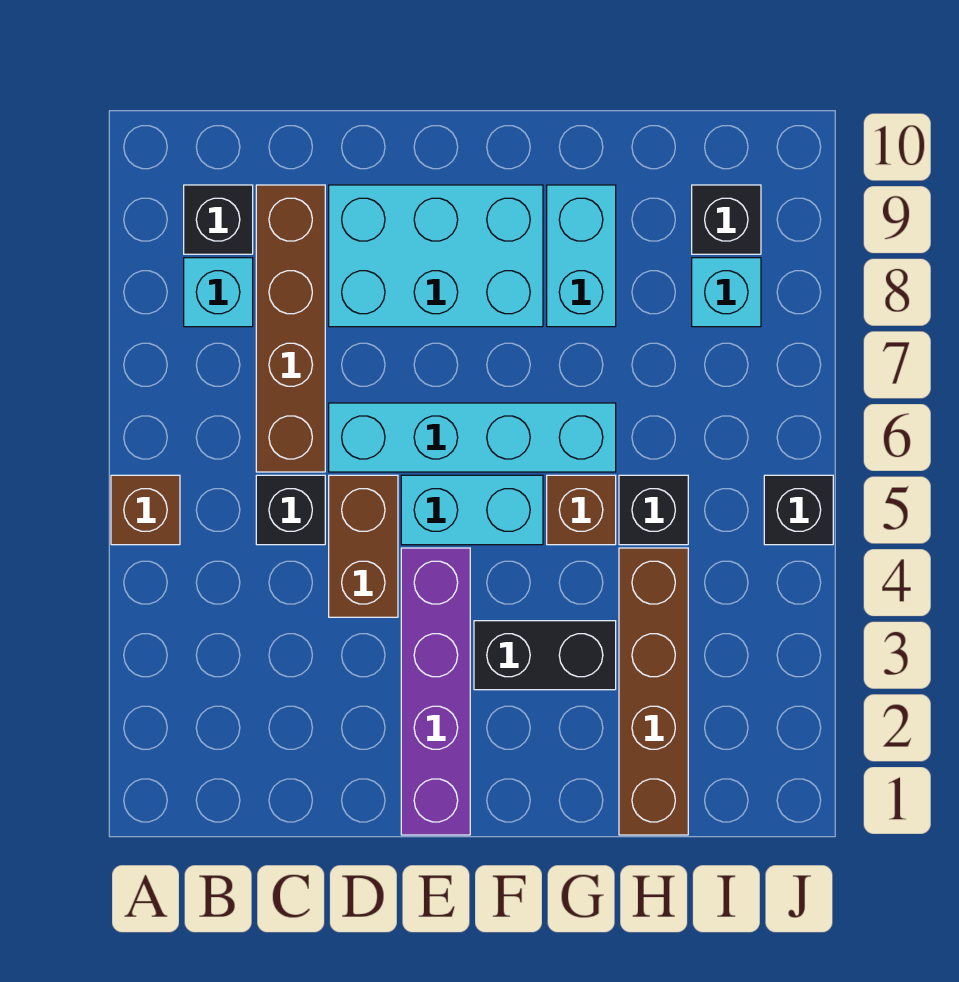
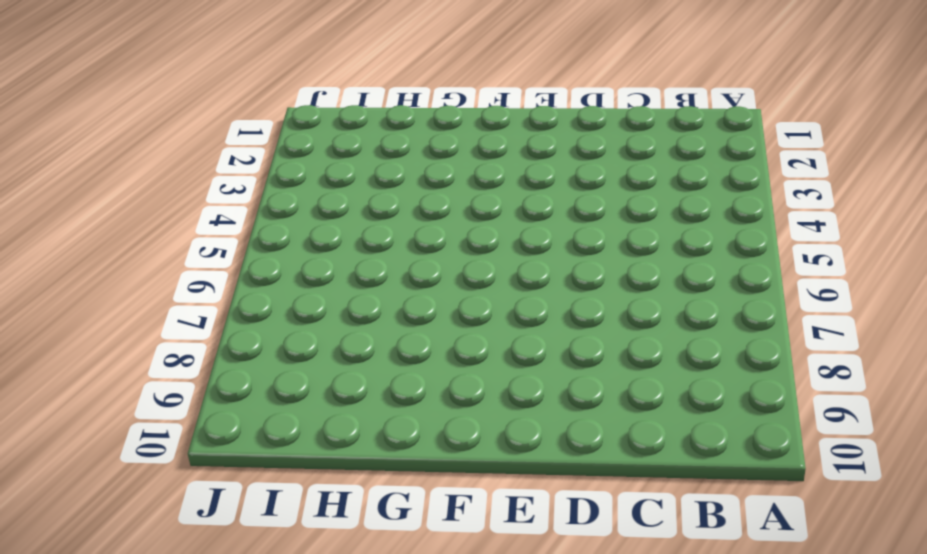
none -> brown brick A5 level 1
none -> cyan brick B8 level 1
none -> black brick B9 level 1

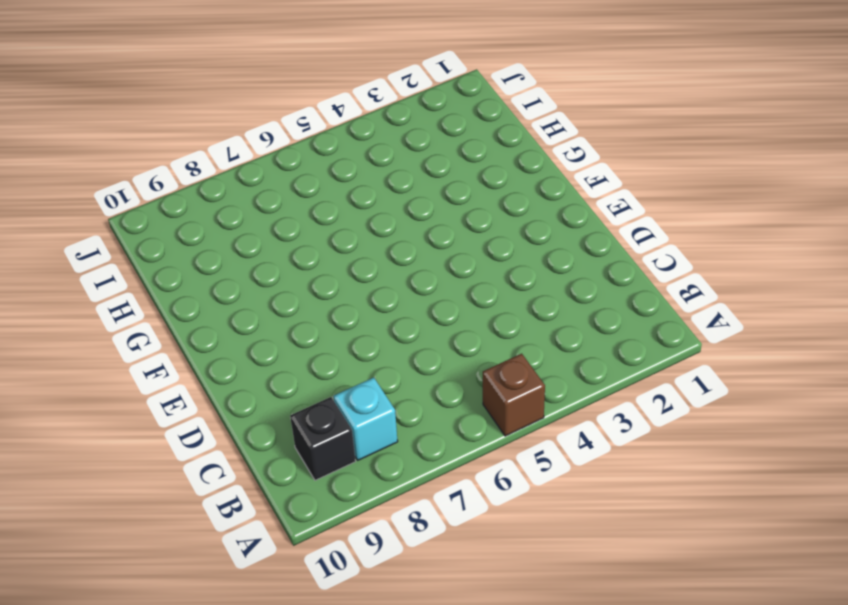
none -> black brick C5 level 1
none -> brown brick C6:C9 level 1
none -> brown brick D4:D5 level 1

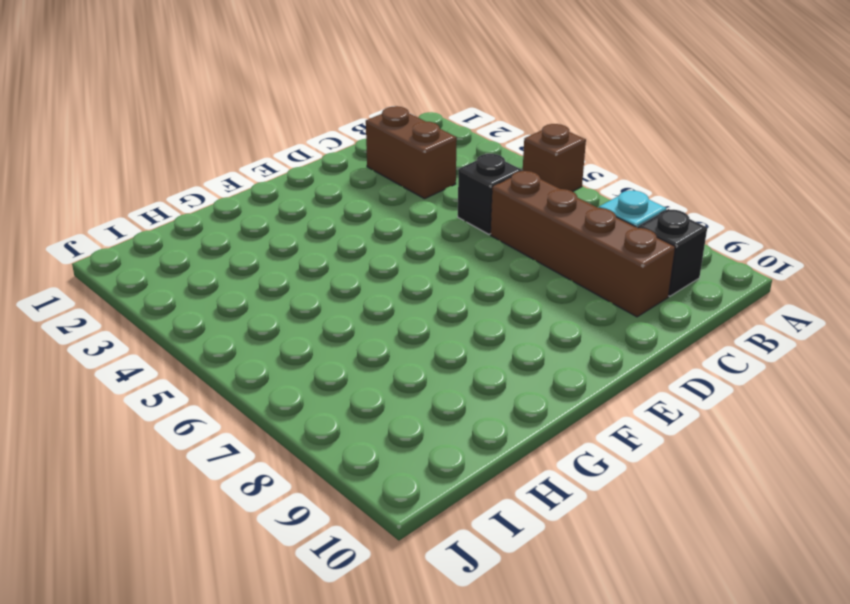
brown brick C2:C3 level 1 -> brown brick D4:D5 level 1
none -> cyan brick D6:G6 level 1
none -> cyan brick D8:F9 level 1
none -> purple brick E1:E4 level 1

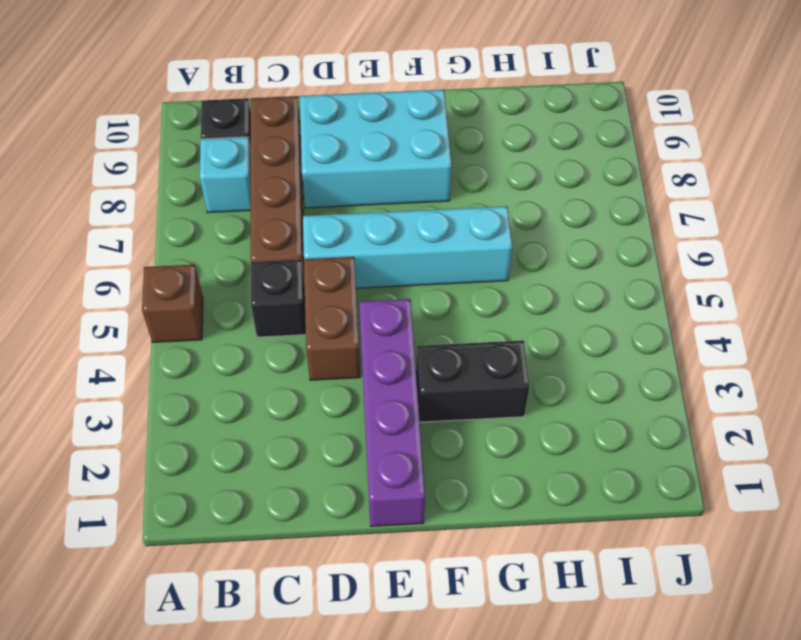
none -> cyan brick E5:F5 level 1
none -> brown brick G5 level 1
none -> cyan brick G8:G9 level 1

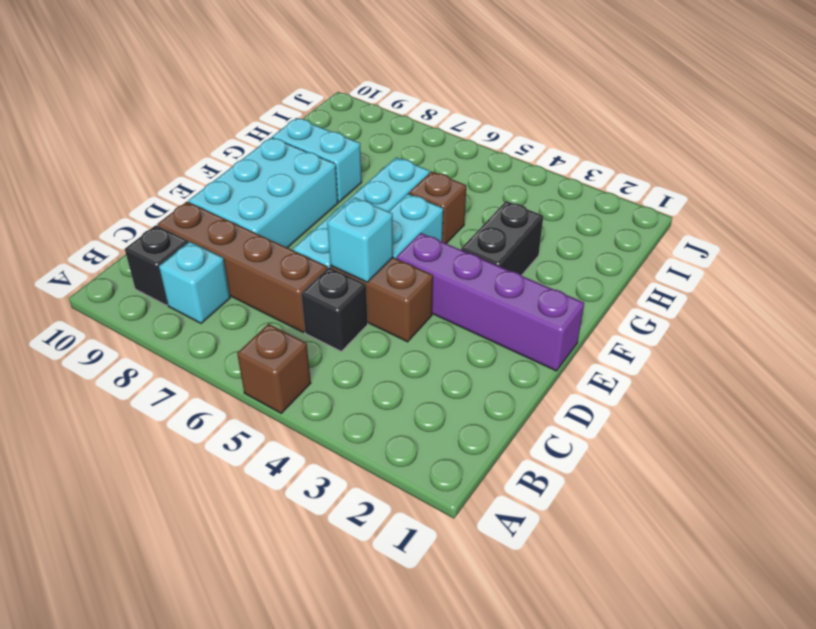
cyan brick D5 level 2 -> cyan brick I8 level 1
none -> brown brick H1:H4 level 1
none -> black brick H5 level 1
none -> black brick I9 level 1

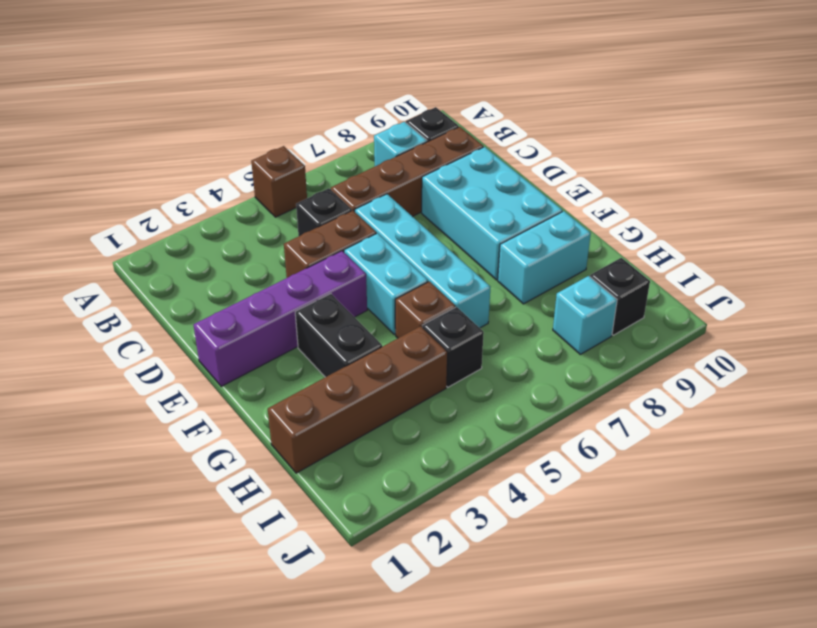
none -> black brick J5 level 1

